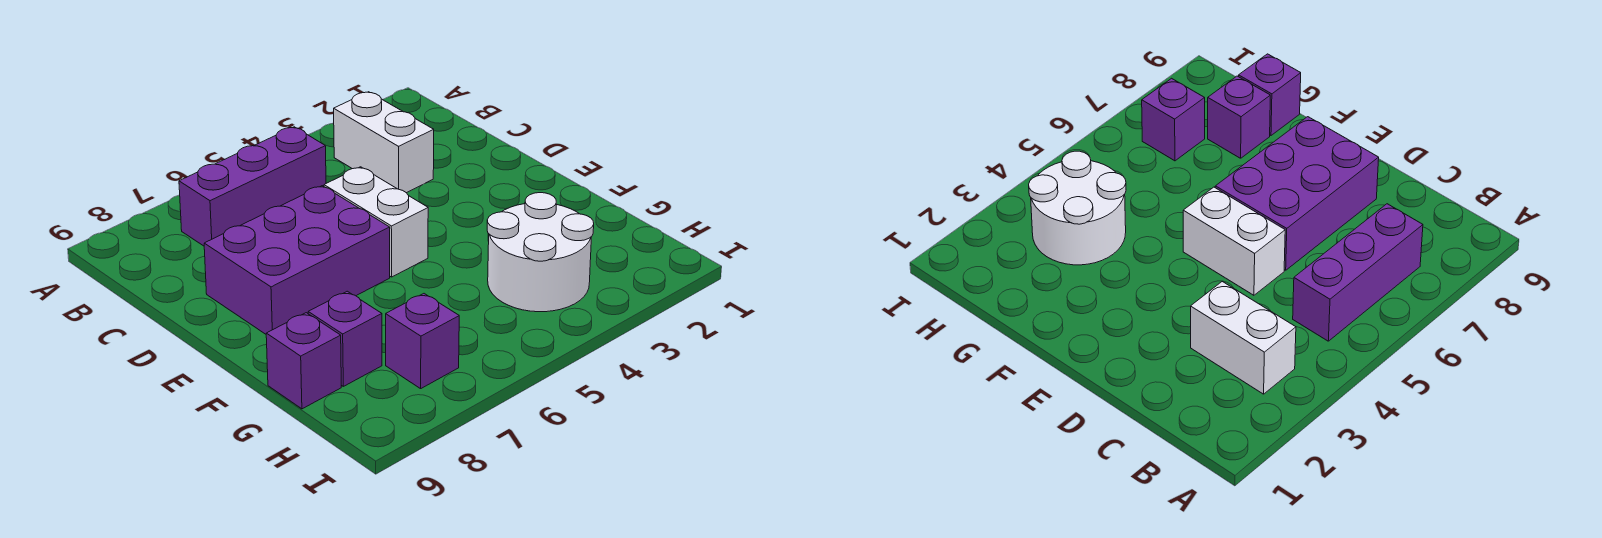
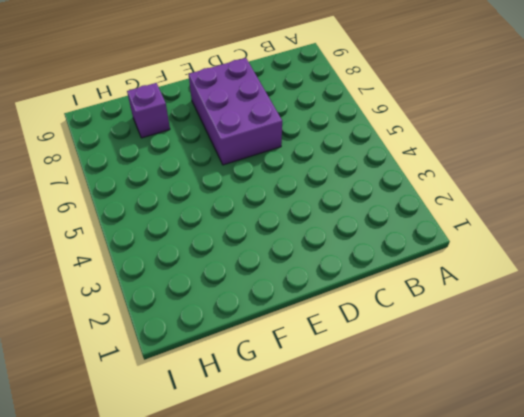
none -> white brick B3:C3 level 1
none -> purple brick B5:B7 level 1

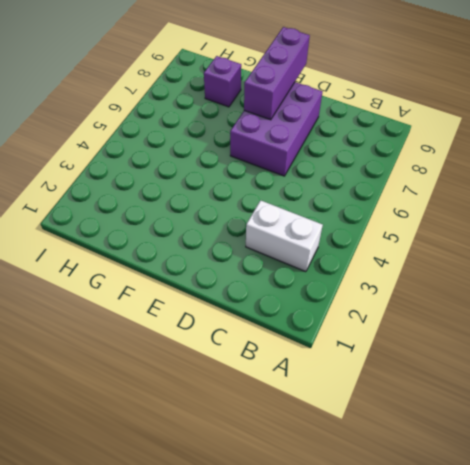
purple brick E7:E9 level 2 -> purple brick B5:B7 level 1
none -> white brick D5:E5 level 1
none -> white round brick G3:H4 level 1

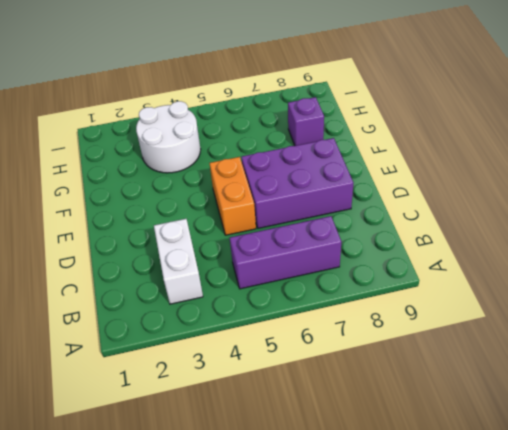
orange brick D5:E5 level 1 -> white brick D5:E5 level 1
none -> purple brick G9 level 1
none -> purple brick H7 level 1

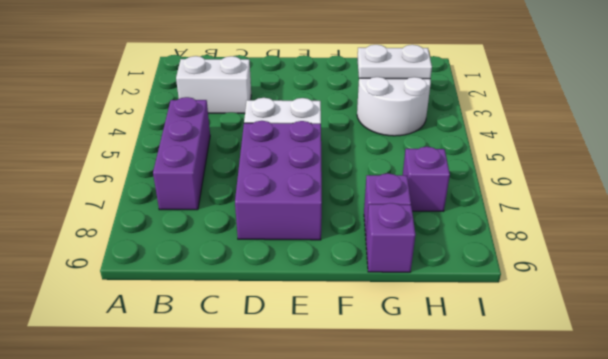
white plate G3:H3 level 2 -> none

